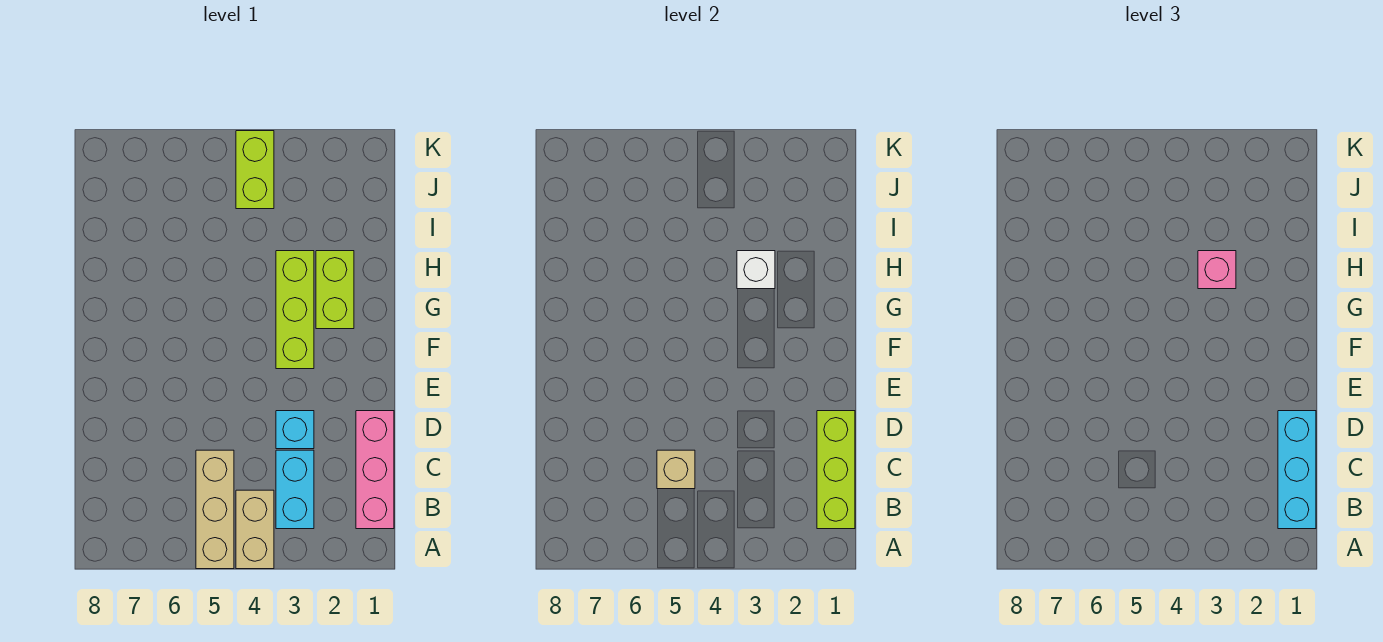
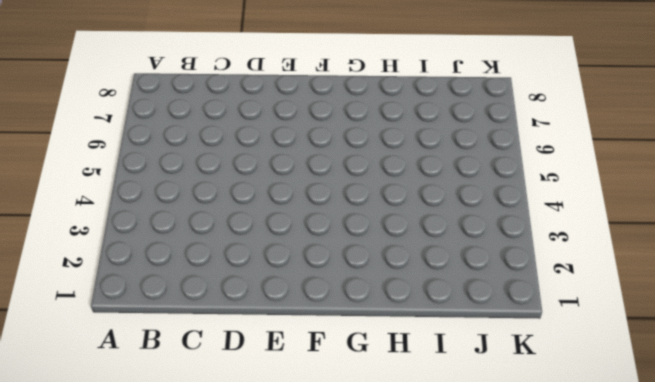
none -> tan brick A4:B4 level 1
none -> tan brick A5:C5 level 1
none -> pink brick B1:D1 level 1

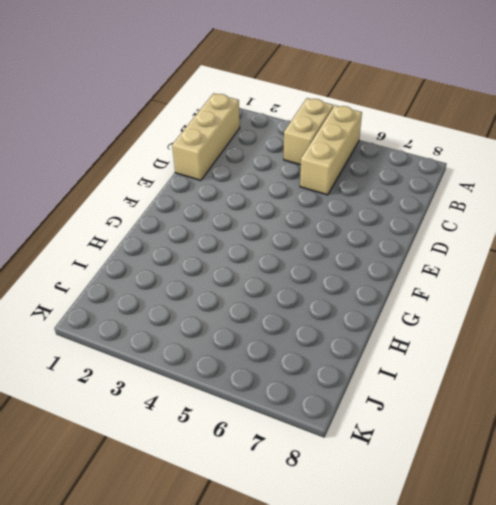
tan brick B1:D1 level 1 -> pink brick B1:D1 level 1
none -> cyan brick B3:C3 level 1
none -> cyan brick D3 level 1
none -> lime brick F3:H3 level 1

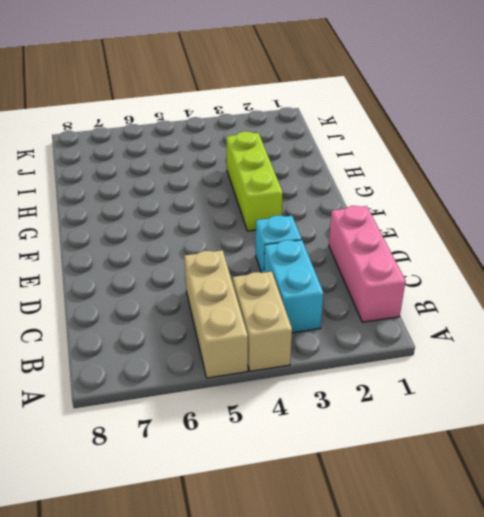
none -> lime brick G2:H2 level 1
none -> lime brick J4:K4 level 1
none -> lime brick B1:D1 level 2

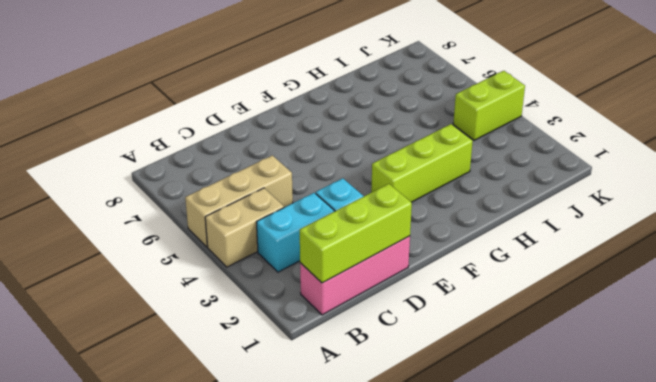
none -> lime brick G2:H2 level 1
none -> tan brick C5 level 2
none -> white brick H3 level 2

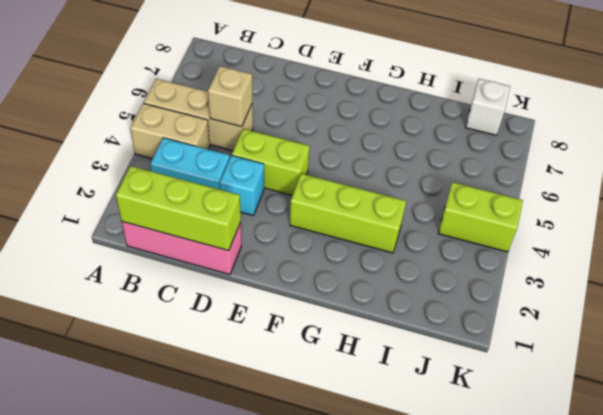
lime brick D4:E4 level 1 -> lime brick G2:H2 level 1
white brick J8 level 1 -> white brick H3 level 2
none -> cyan brick B1:D1 level 3
none -> pink brick H3 level 3

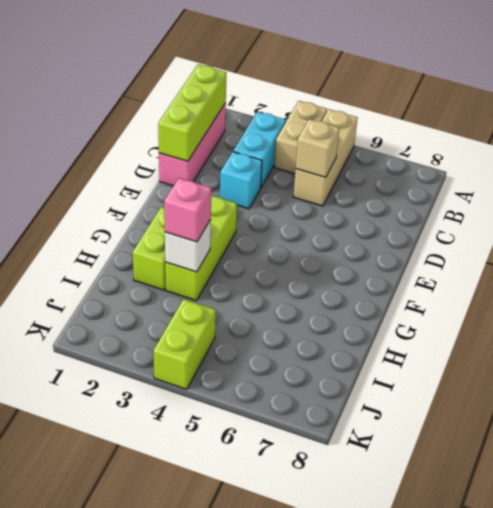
none -> cyan brick B1:D1 level 3

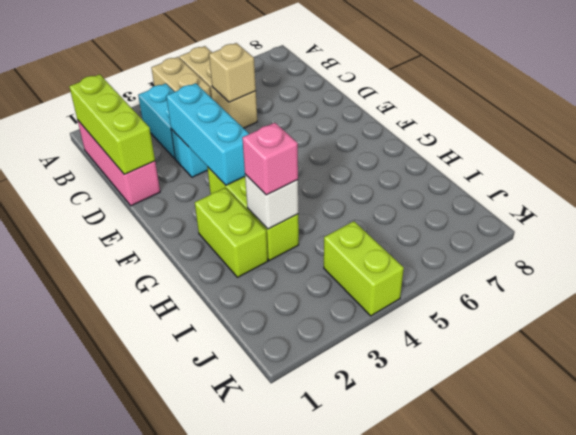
cyan brick D3:F3 level 2 -> cyan brick B1:D1 level 3

